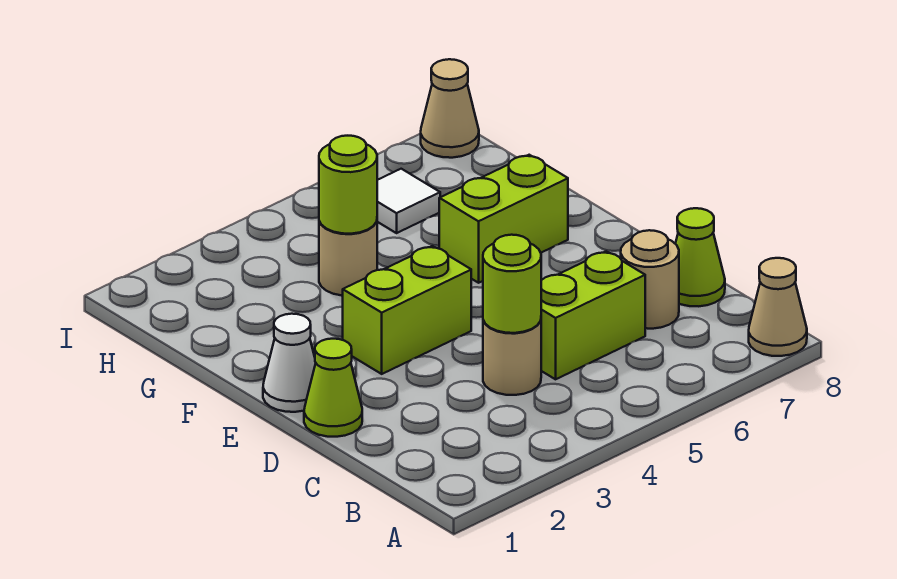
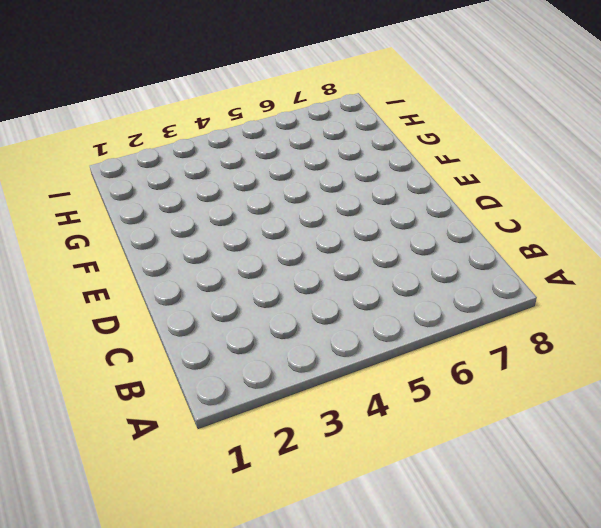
none -> tan cone A8 level 1
none -> tan round brick C4 level 1
none -> lime brick C5:C6 level 1

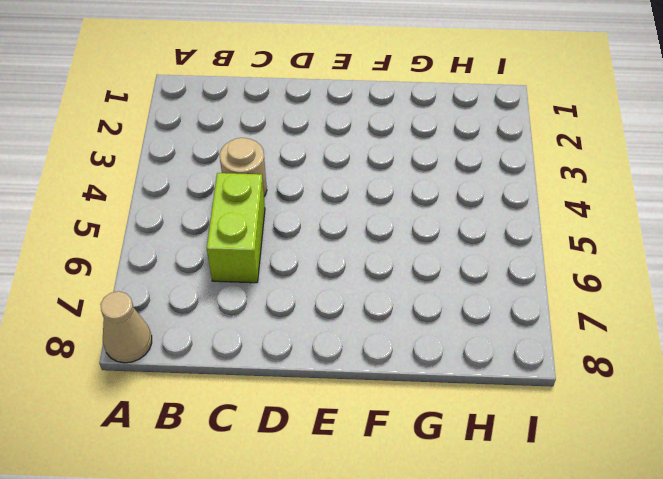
none -> tan round brick C7 level 1
none -> lime cone C8 level 1
none -> lime cone D1 level 1

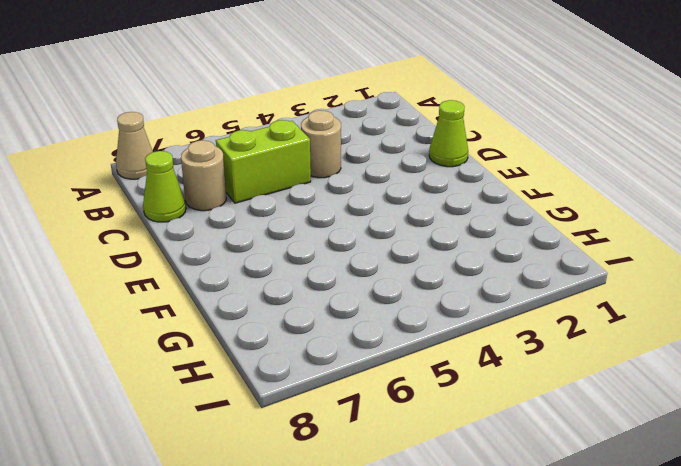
none -> white cone E1 level 1
none -> lime brick E3:E4 level 1
none -> lime brick F6:F7 level 1

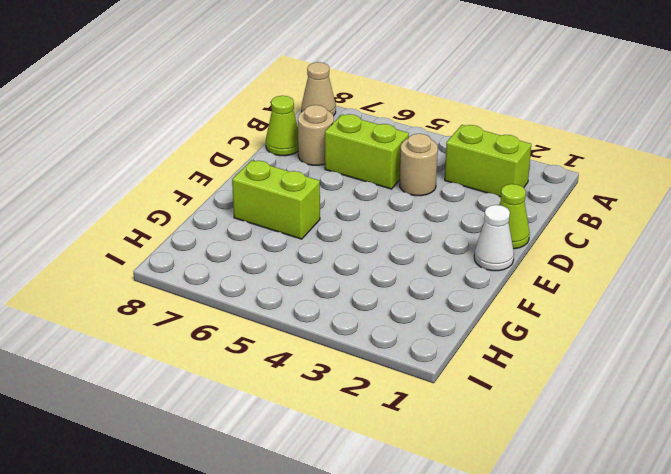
lime brick B2:B3 level 1 -> lime brick E3:E4 level 1
none -> tan round brick G4 level 1
none -> white tile H6 level 1
none -> tan cone I8 level 1

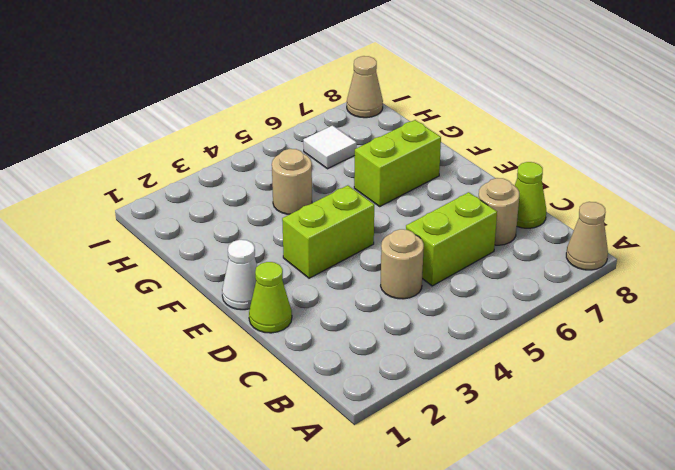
none -> lime round brick C4 level 2
none -> lime round brick G4 level 2

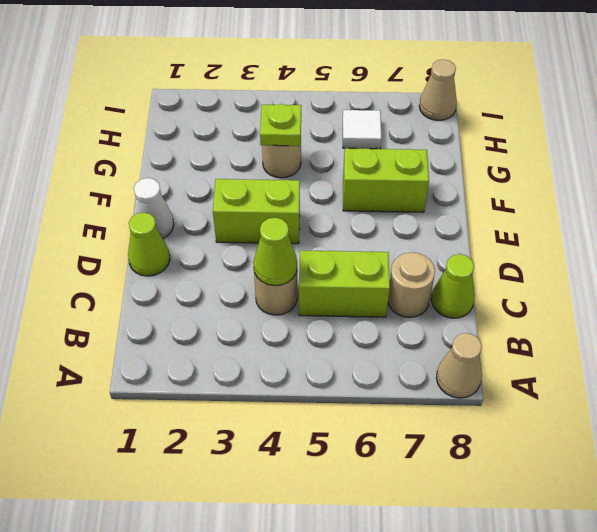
lime cone C4 level 2 -> lime round brick C4 level 2
lime plate G4 level 2 -> lime round brick G4 level 2

